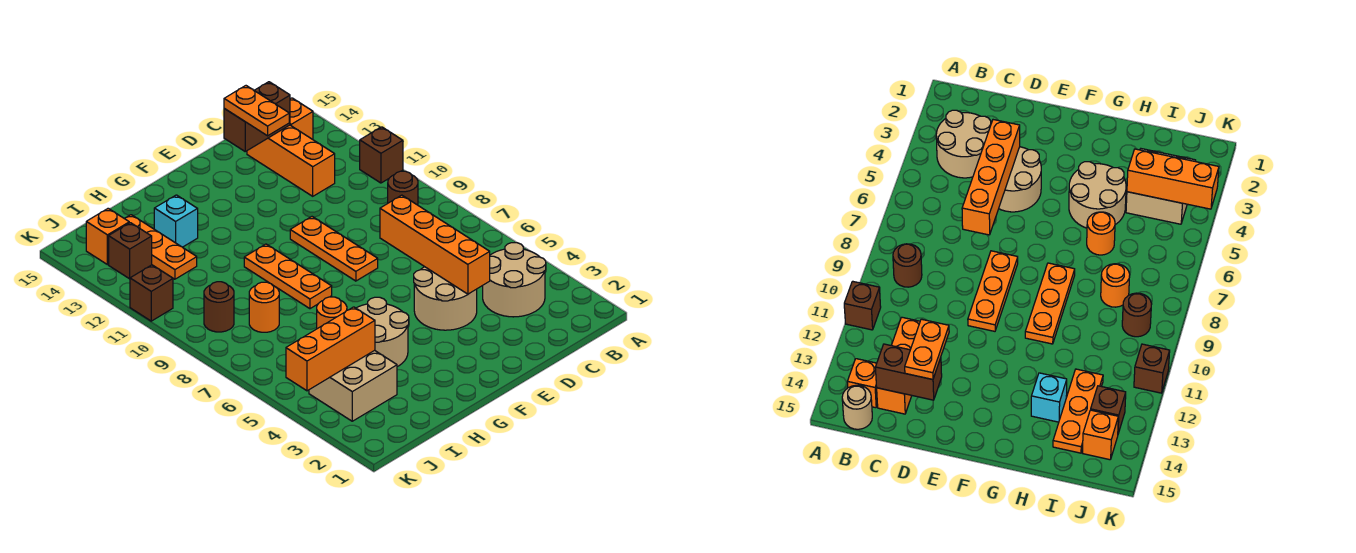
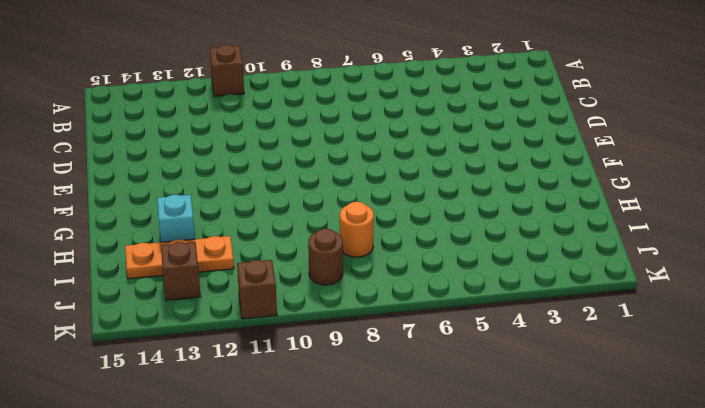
none -> tan round brick B3:C4 level 1
none -> brown round brick B9 level 1
none -> orange brick B14 level 1

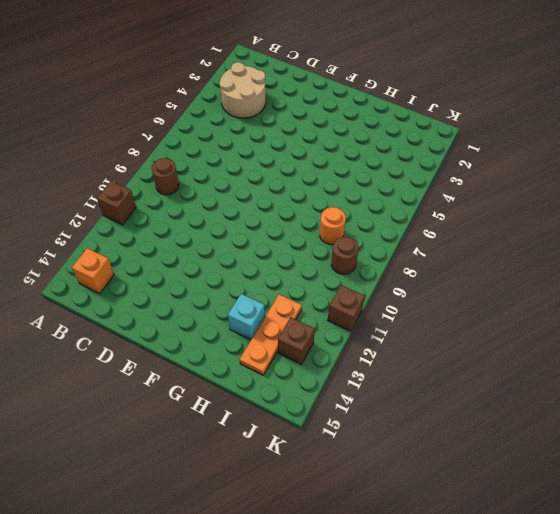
none -> tan round brick B15 level 1
none -> orange brick C12:C14 level 1
none -> tan round brick D4:E5 level 1

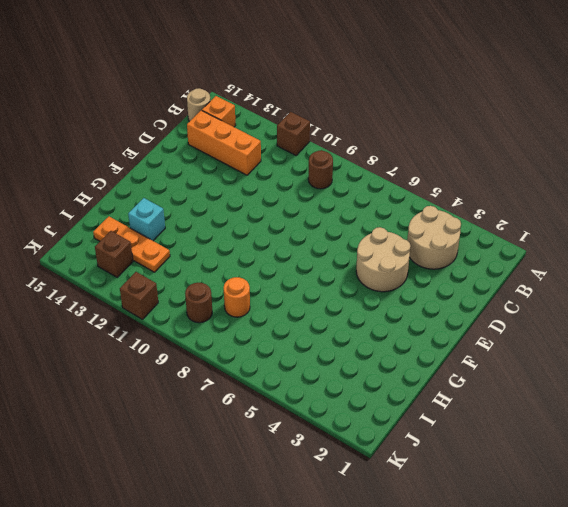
none -> orange plate E8:E10 level 1
none -> tan round brick G4:H5 level 1
none -> orange plate G8:G10 level 1

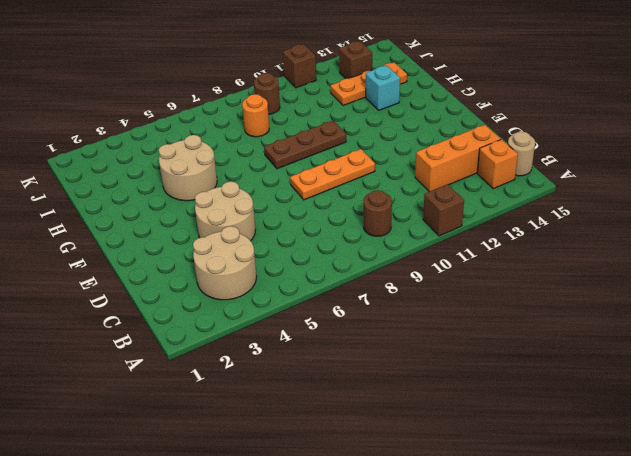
brown plate G8:G10 level 1 -> orange plate G8:G10 level 1
none -> orange round brick H6 level 1
none -> tan brick I3:J4 level 1
none -> orange brick J14 level 1

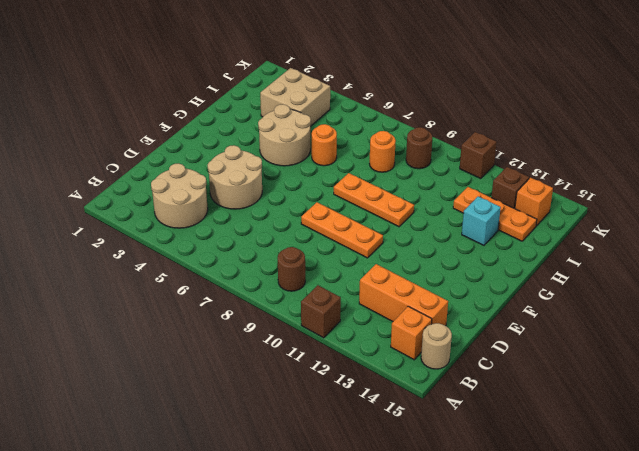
none -> brown brick C14:D14 level 2
none -> orange brick D4:D7 level 2
none -> orange brick I4:K4 level 2

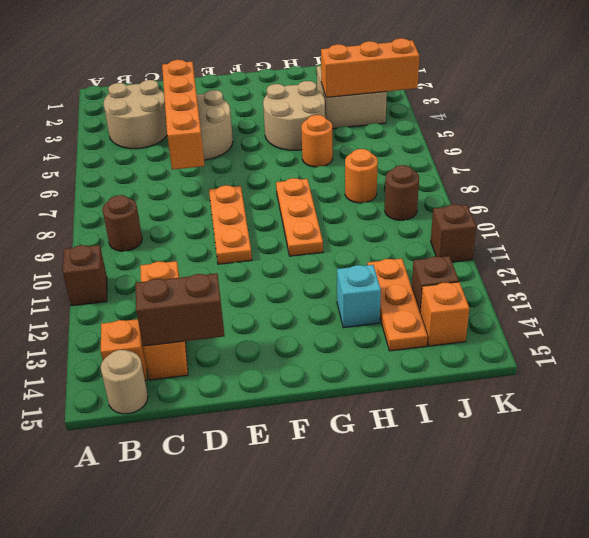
none -> orange plate D13:D14 level 3

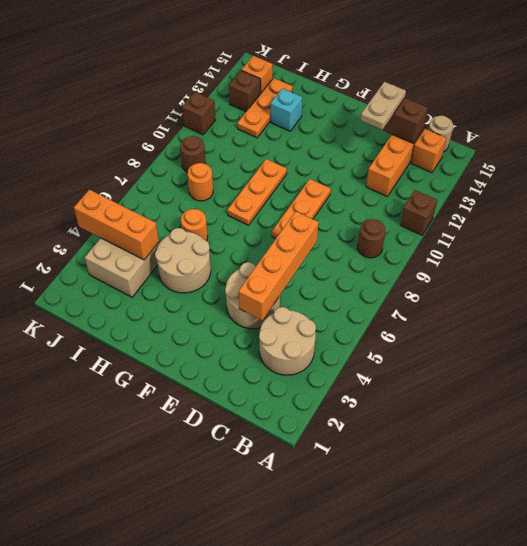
tan plate D13:D14 level 3 -> orange plate D13:D14 level 3

